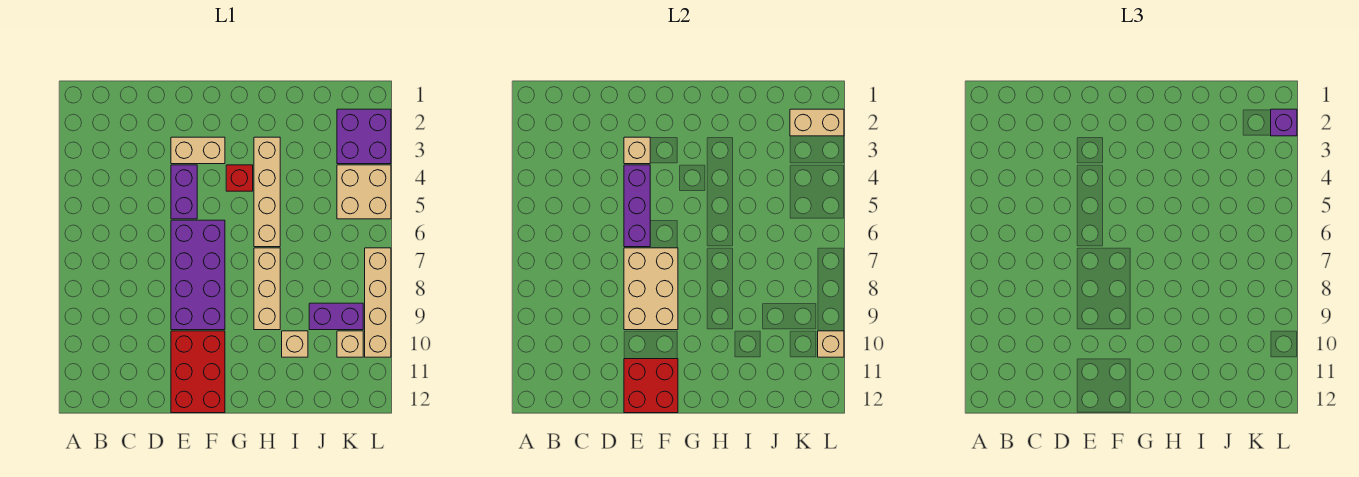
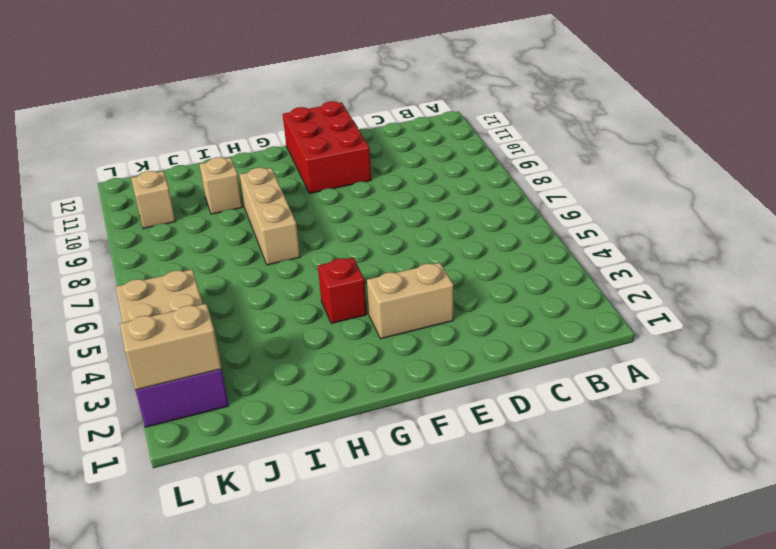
none -> purple brick E4:E5 level 1
none -> purple brick E6:F9 level 1
none -> tan brick H3:H6 level 1

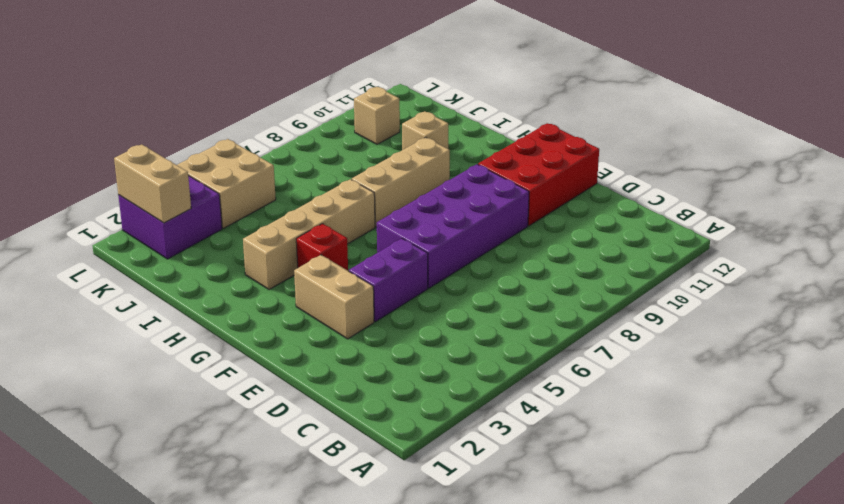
none -> purple brick J9:K9 level 1
none -> tan brick L7:L10 level 1
none -> tan brick E3 level 2

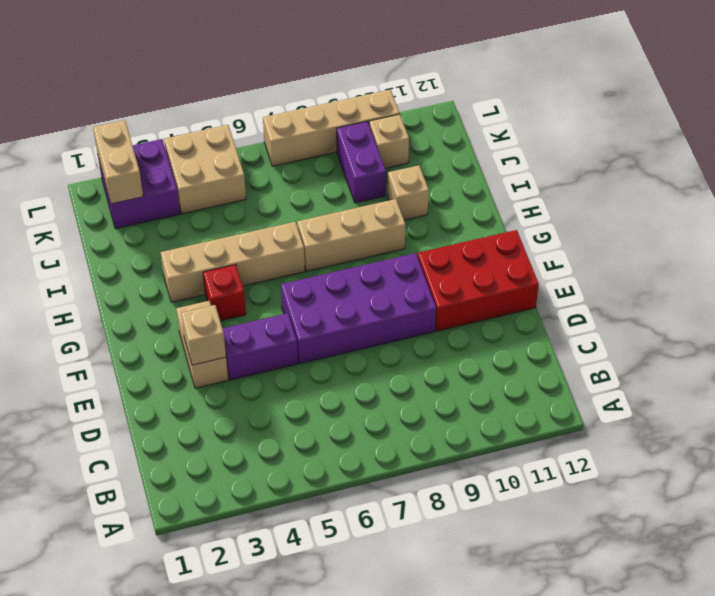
none -> purple brick E4:E6 level 2
none -> tan brick E7:F9 level 2
none -> red brick E11:F12 level 2

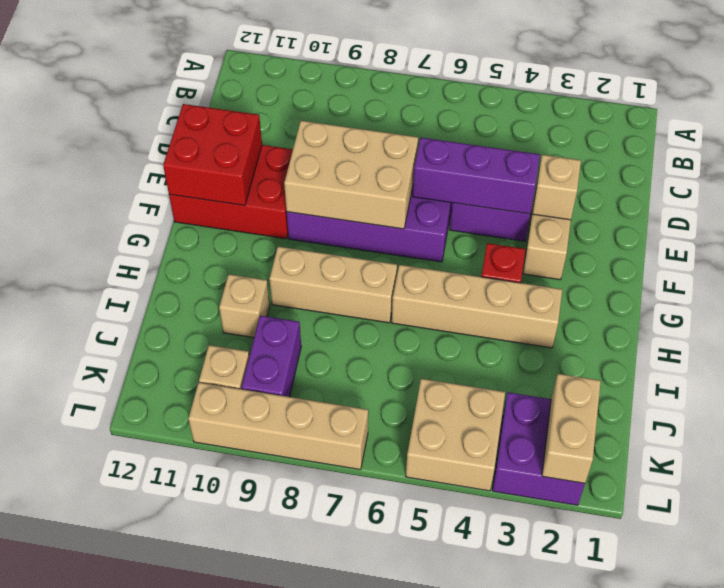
none -> tan brick L10 level 2
none -> purple brick L2 level 3

